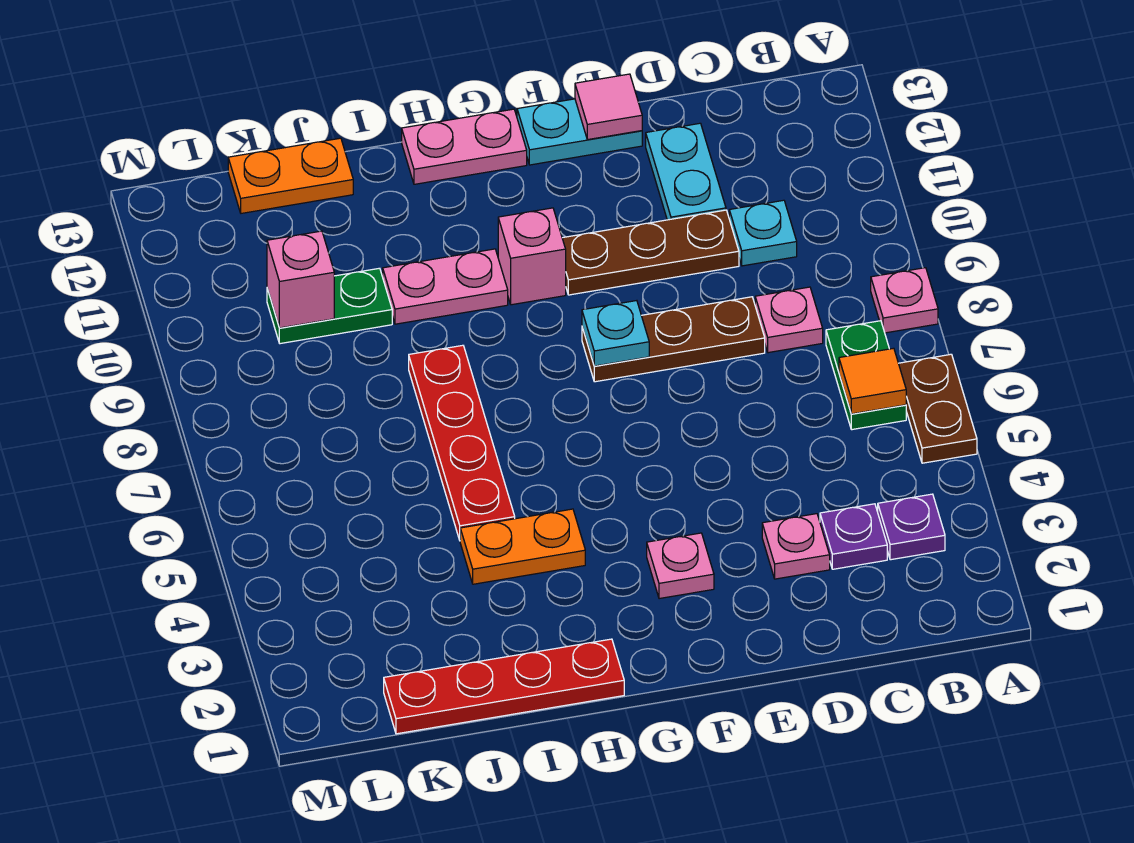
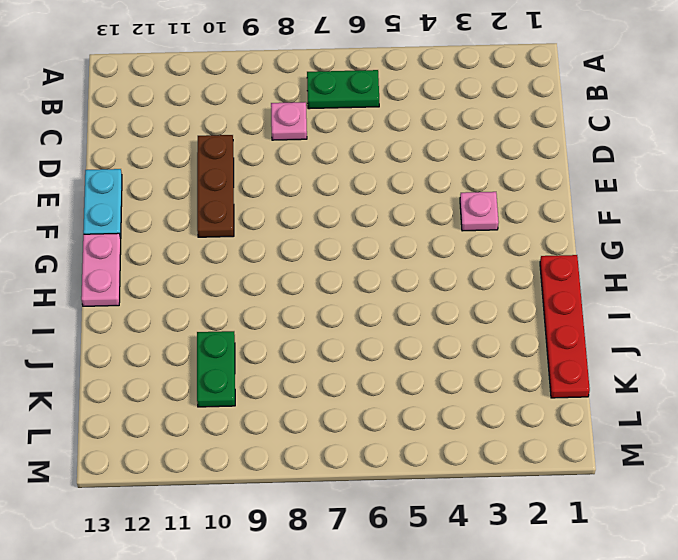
none -> brown plate A5:A6 level 1
none -> pink plate A8 level 1
none -> purple plate B3 level 1

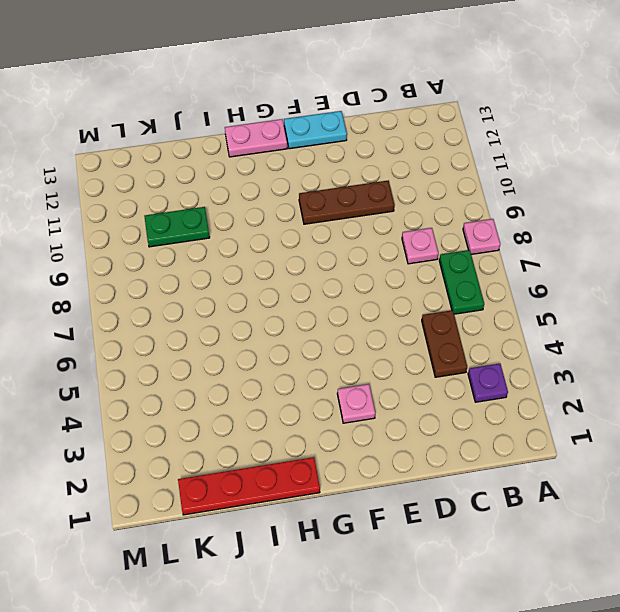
brown plate C4:C5 level 1 -> brown plate A5:A6 level 1
none -> purple plate C3 level 1
none -> cyan plate C10 level 1
none -> pink plate D3 level 1

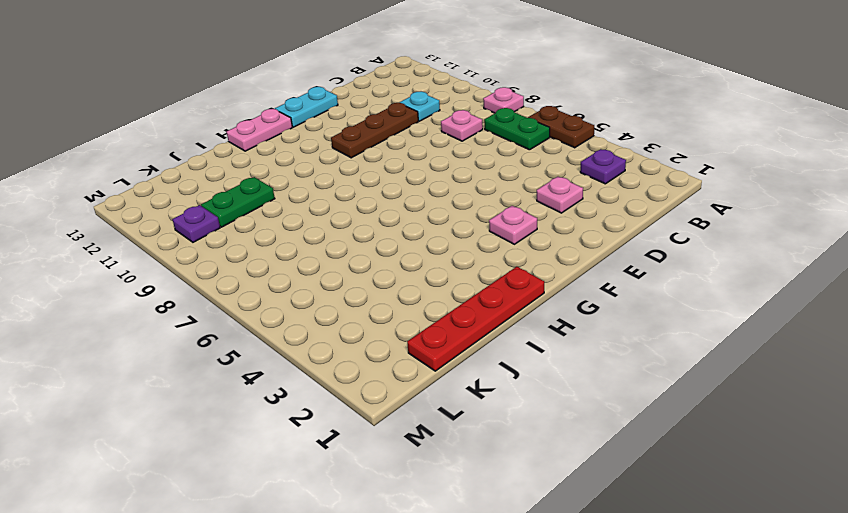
purple plate L10 level 1 -> purple plate C3 level 1
none -> brown plate D8:F8 level 1
none -> cyan plate D11:D12 level 1
none -> pink brick G10 level 1

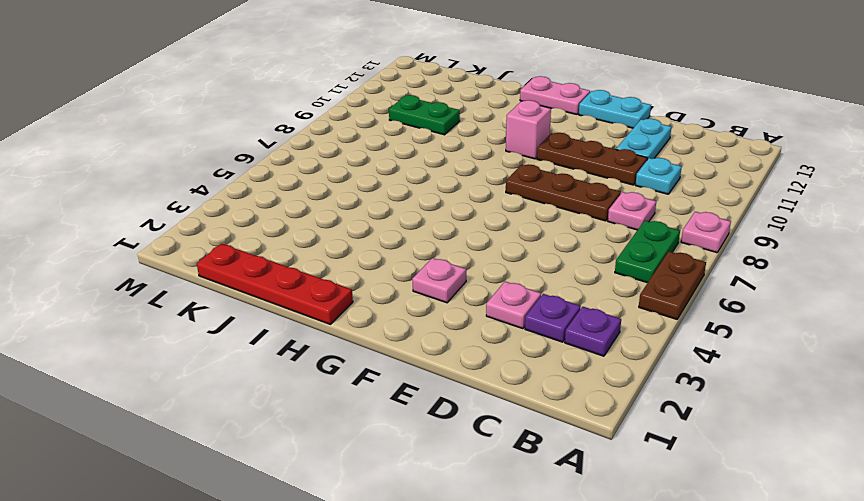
none -> orange plate H4:I4 level 1
none -> pink plate H10:I10 level 1
none -> red plate I5:I8 level 1

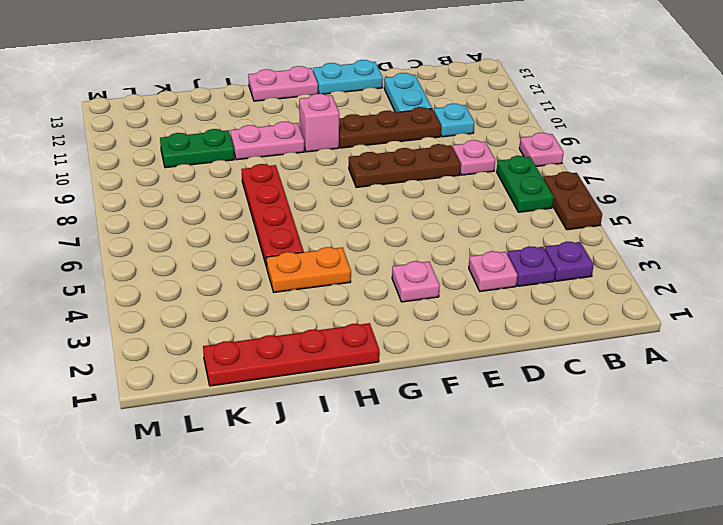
none -> orange plate J13:K13 level 1
none -> orange tile B6 level 2
none -> pink tile E13 level 2

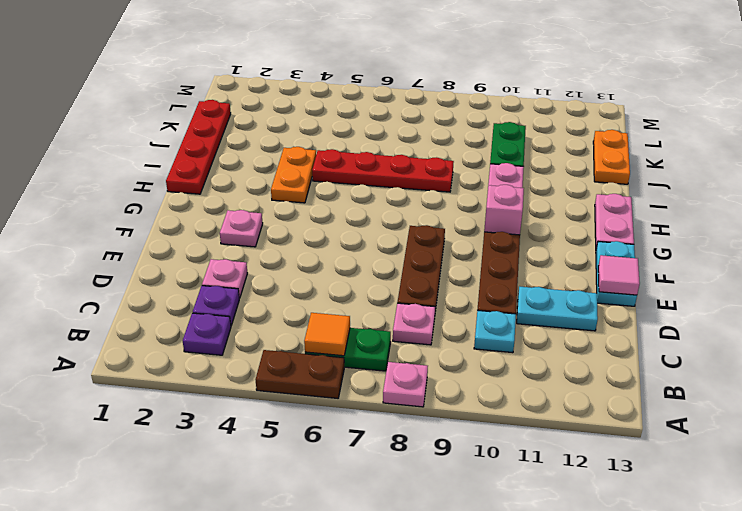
none -> cyan plate F8 level 2
none -> pink brick K10 level 2

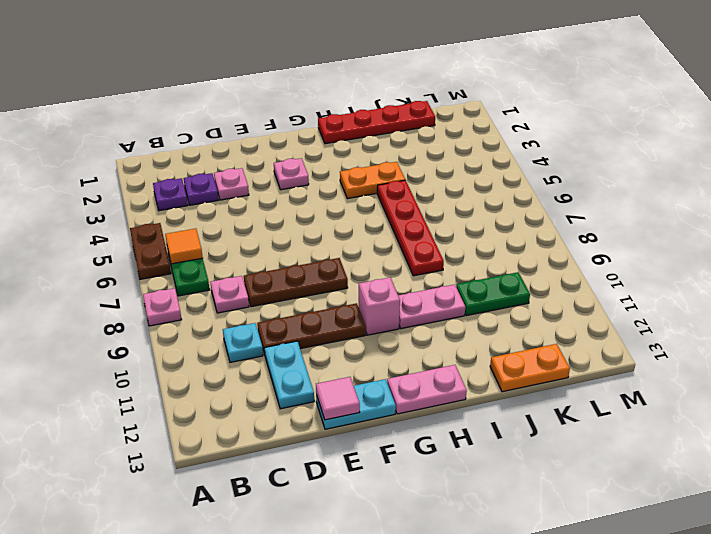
none -> cyan plate F8 level 2
none -> pink brick K10 level 2

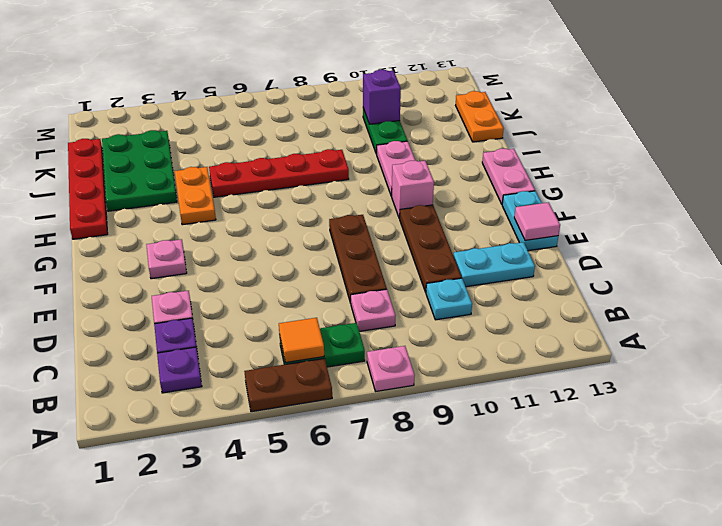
green plate I2:K3 level 1 -> none
purple brick K10 level 2 -> pink brick K10 level 2
none -> cyan plate F8 level 2

